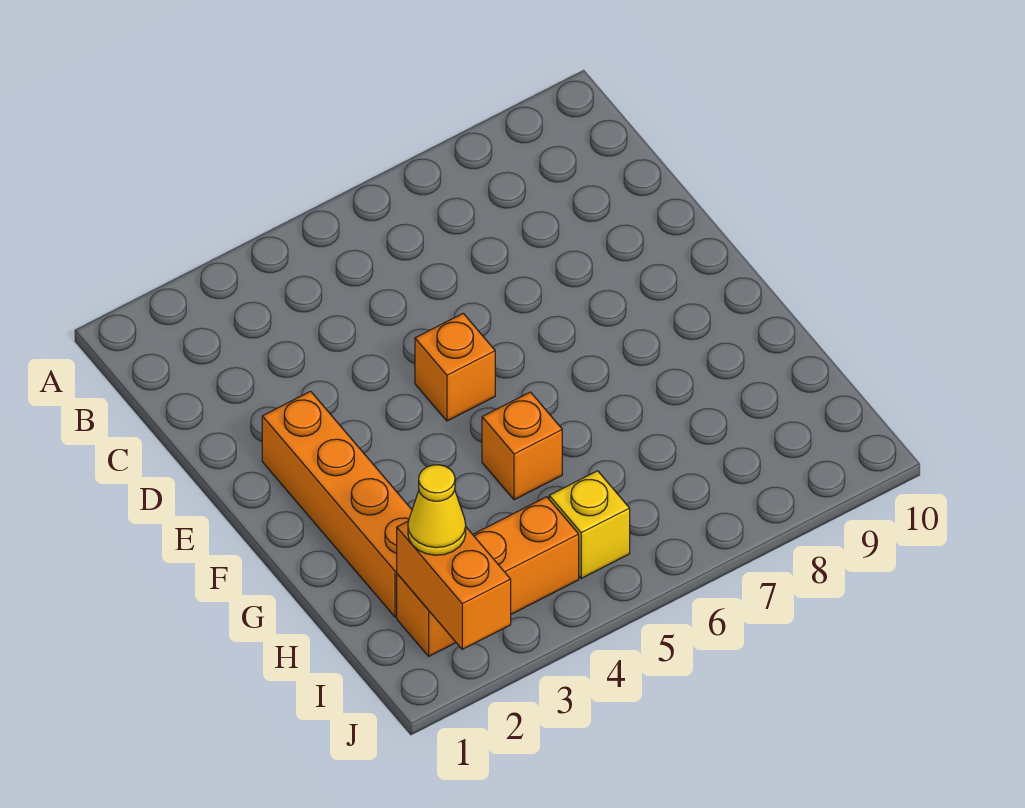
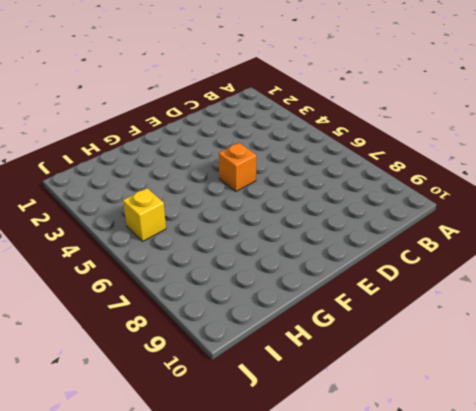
none -> orange brick E2:H2 level 1
none -> orange brick G5 level 1

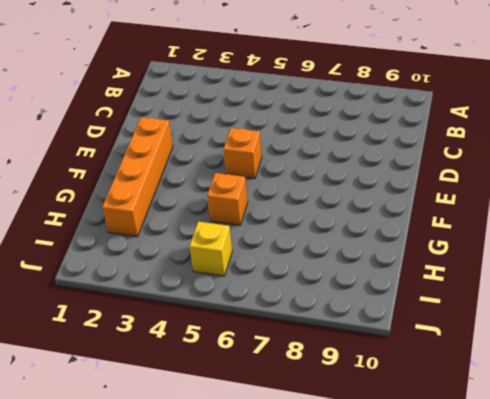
none -> orange brick I2:I4 level 1
none -> orange brick I2:J2 level 2

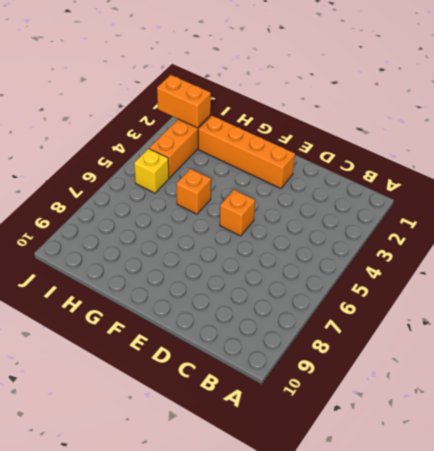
none -> yellow cone I2 level 3

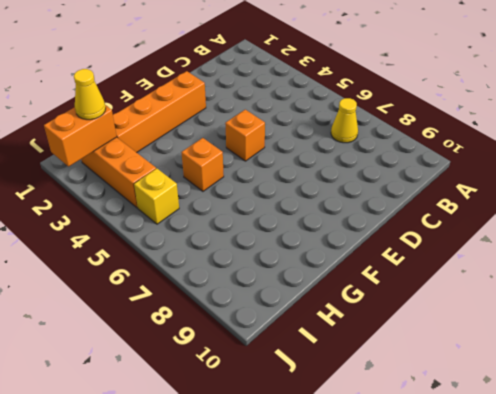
yellow cone B7 level 1 -> none

